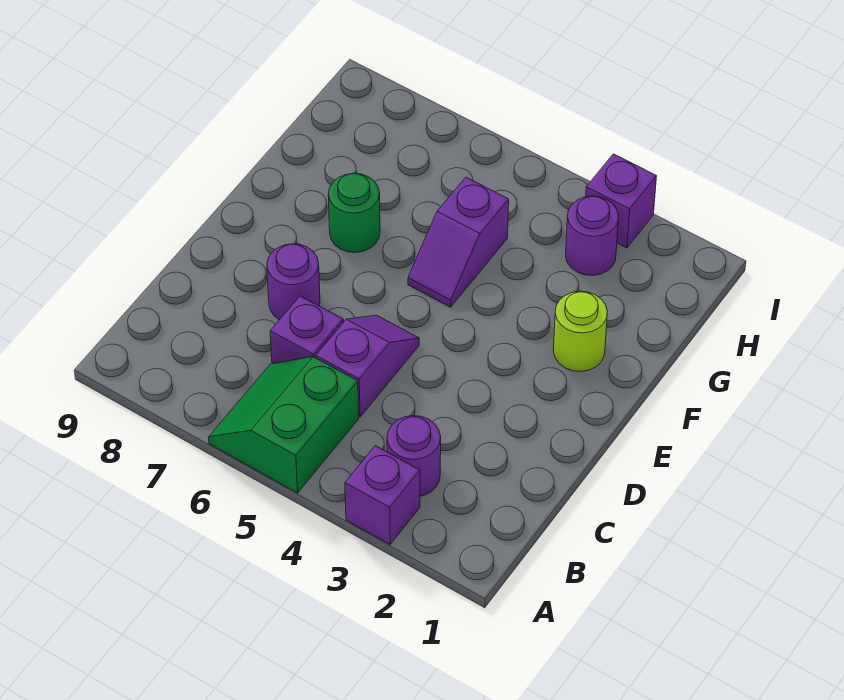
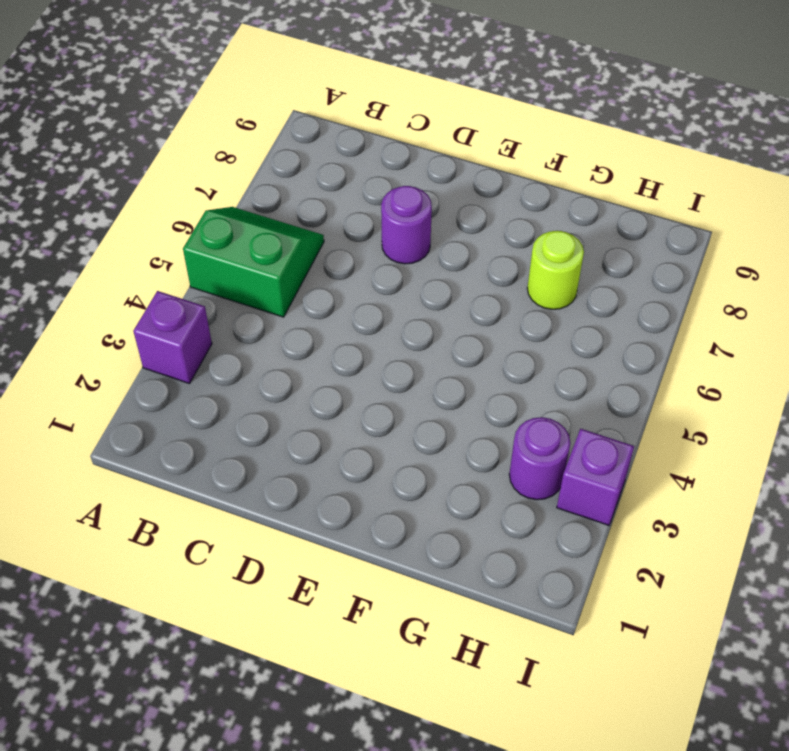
lime round brick G7 level 1 -> lime round brick F2 level 1
none -> purple round brick B3 level 1
none -> purple slope C5:D5 level 1 top C

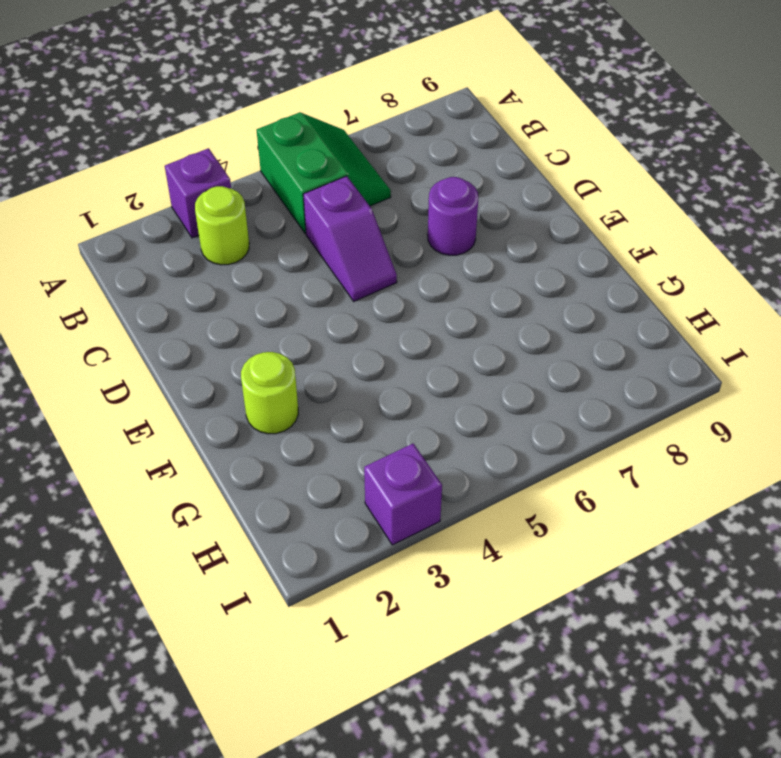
lime round brick B3 level 1 -> purple round brick B3 level 1
none -> purple brick C6 level 1
none -> purple slope F5:G5 level 1 top G

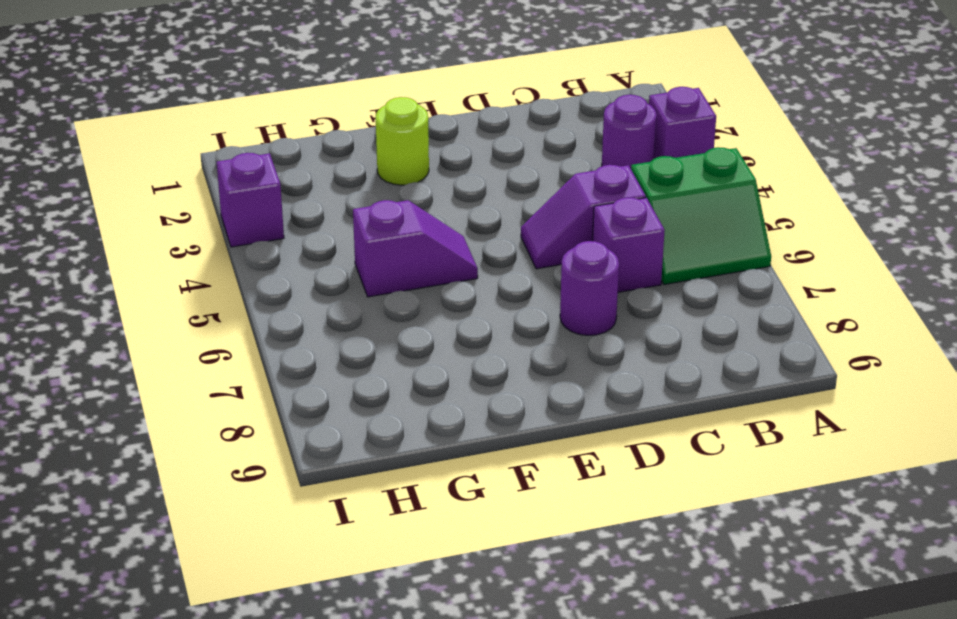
none -> green round brick F7 level 1
none -> purple round brick H3 level 1

